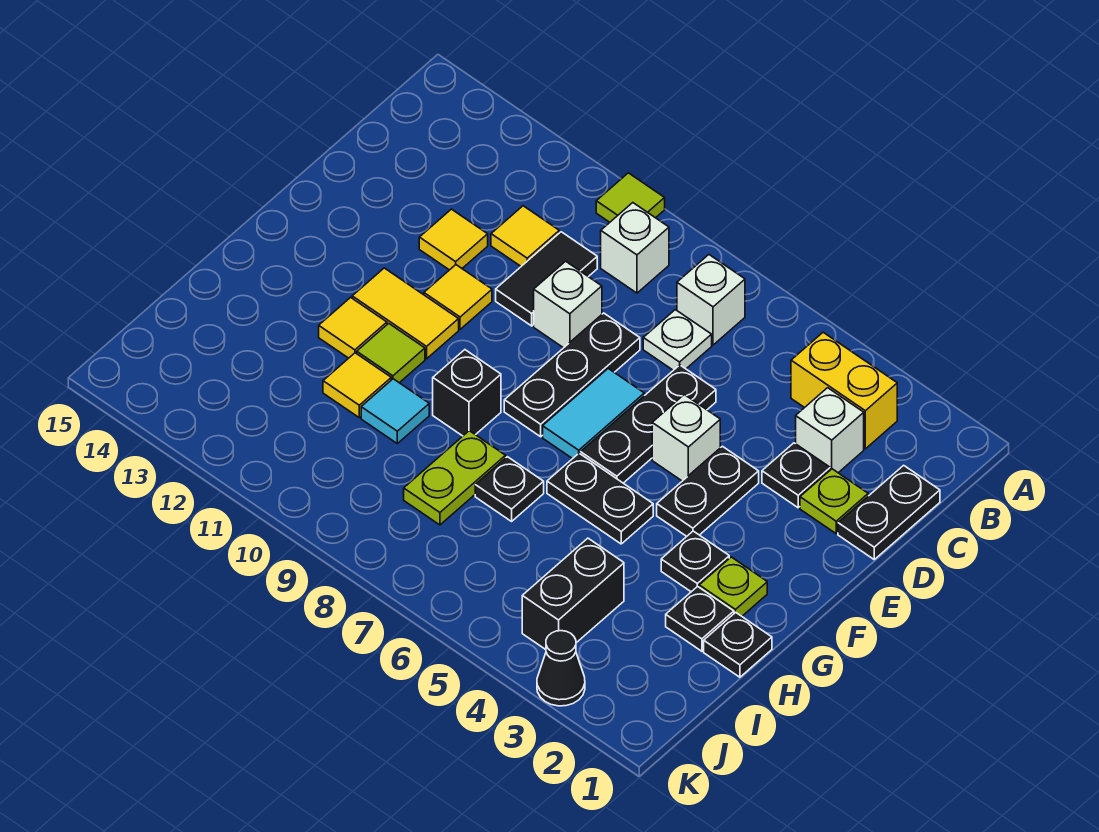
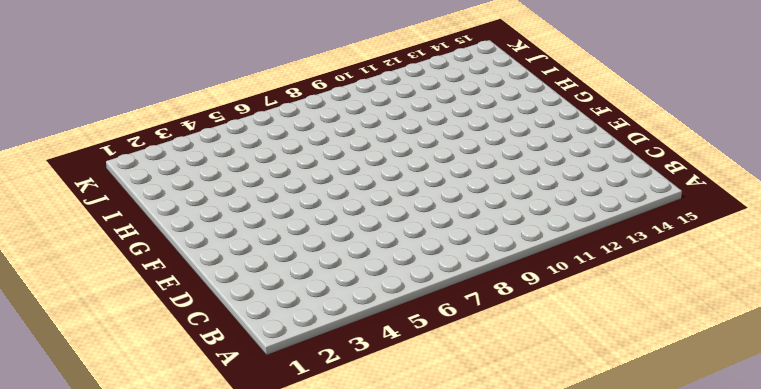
none -> lime tile A10 level 1
none -> yellow brick B3:B4 level 1
none -> white brick B7 level 1
none -> white brick B9 level 1

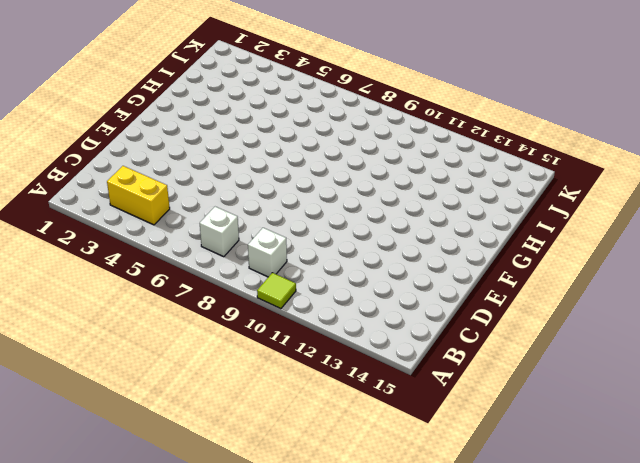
none -> black plate C1:D1 level 1
none -> white brick C3 level 1
none -> white plate C7 level 1
none -> black tile C10:D10 level 1

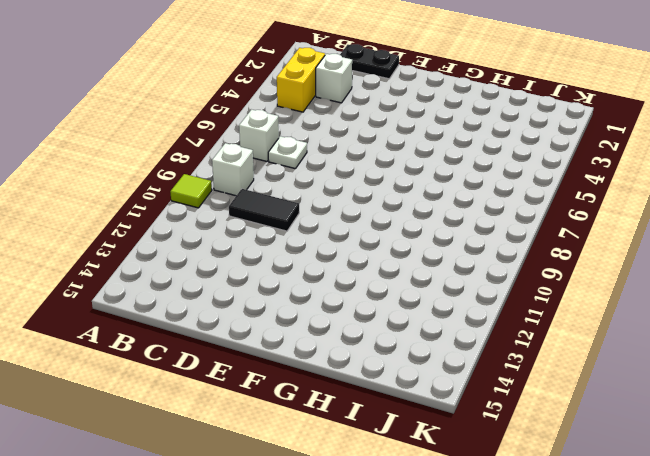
none -> yellow tile C11 level 1
none -> lime plate D2 level 1
none -> black plate D3 level 1
none -> black plate D6:F6 level 1

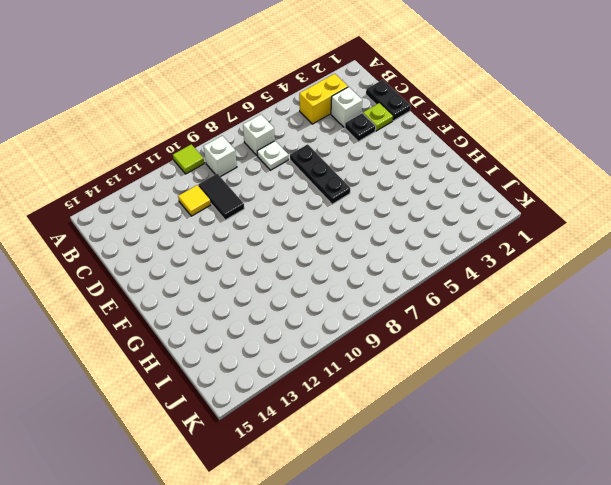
none -> black plate D8:F8 level 1
none -> white brick D9 level 1
none -> yellow tile D12 level 1
none -> black plate E4:F4 level 1

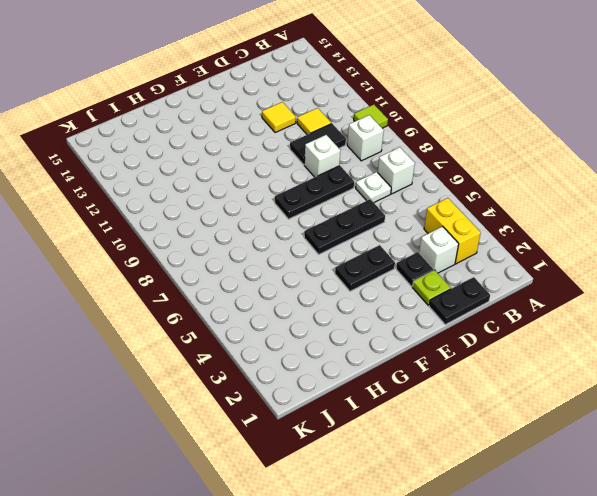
none -> white brick E5 level 1
none -> cyan tile E7:F7 level 1
none -> yellow tile E11 level 1
none -> yellow tile F11:F12 level 1

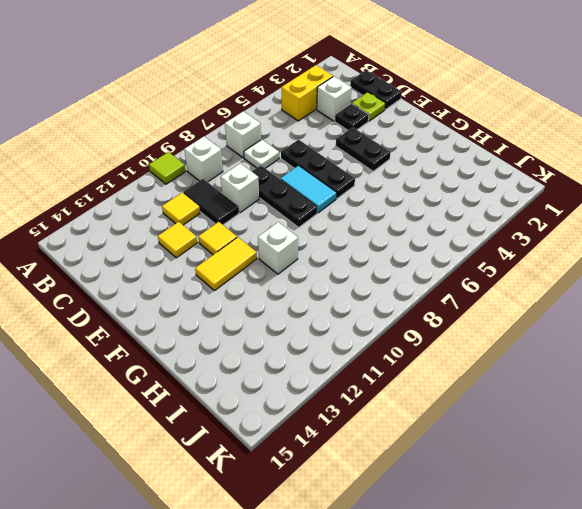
white brick G10 level 1 -> white brick E5 level 1
none -> lime plate G2 level 1
none -> black plate G3 level 1
none -> black plate G5:G6 level 1
none -> black brick G9 level 1

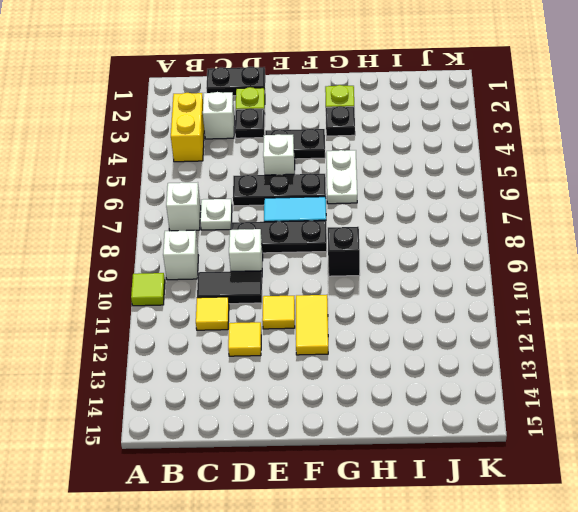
white plate G5:G6 level 1 -> black plate G5:G6 level 1
none -> lime tile G11 level 1
none -> yellow tile G12 level 1
none -> black plate H1 level 1
none -> black plate H2 level 1

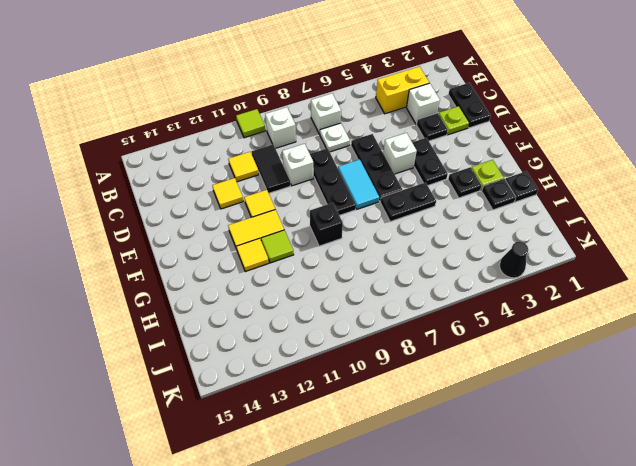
none -> black plate H7 level 1
none -> lime plate H8:I8 level 1
none -> cyan tile H10 level 1
none -> yellow tile H11 level 1

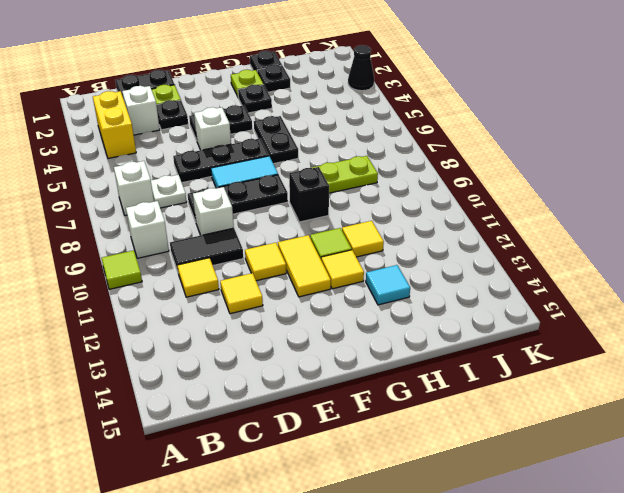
cyan tile H13 level 1 -> cyan tile H10 level 1
none -> black plate H7 level 1
none -> black brick I4:J4 level 1

